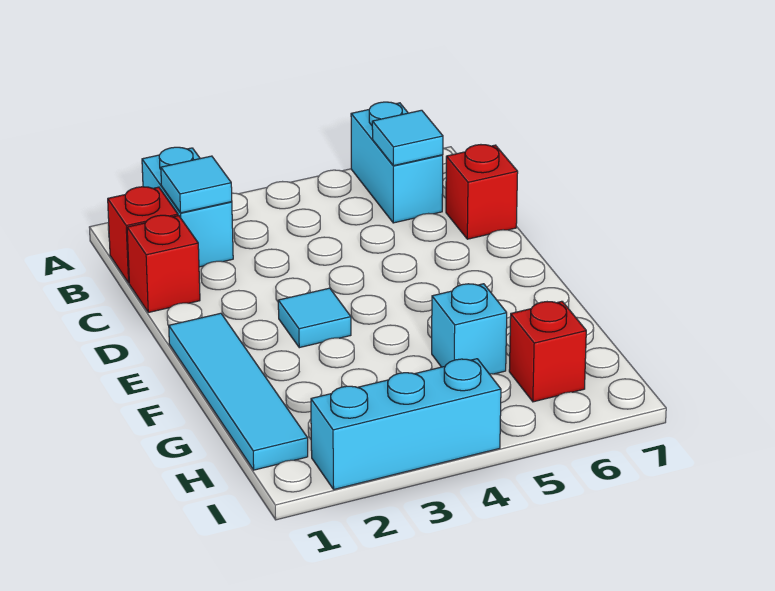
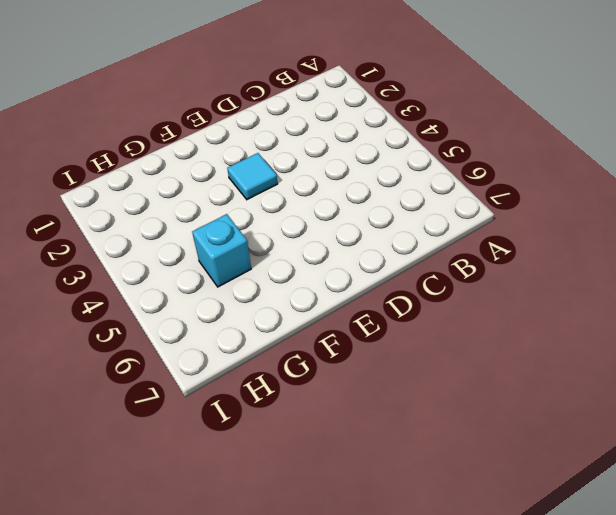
none -> cyan brick A2:B2 level 1
none -> cyan brick A6:B6 level 1
none -> red brick B1 level 1

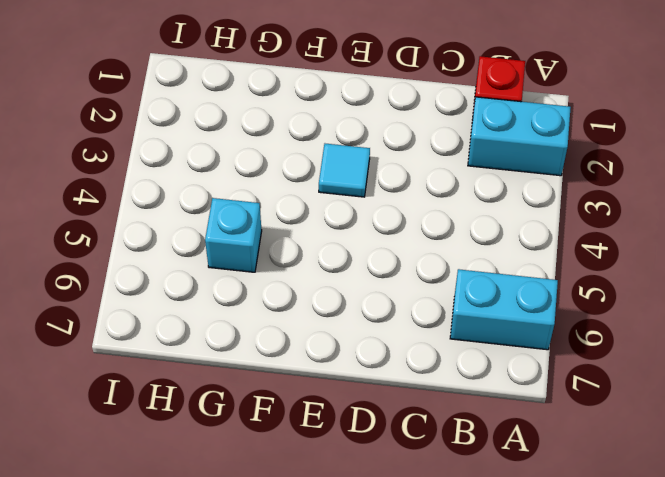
none -> red brick C1 level 1
none -> red brick C7 level 1
none -> cyan tile E1:H1 level 1

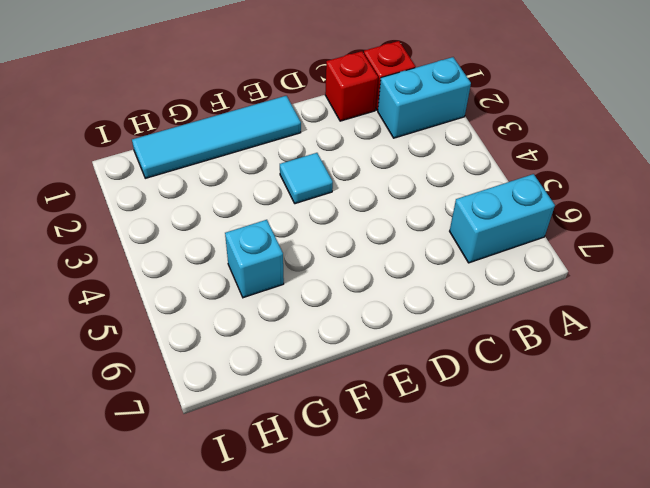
none -> red brick C7 level 1
none -> red brick H6 level 1
none -> cyan brick I2:I4 level 1

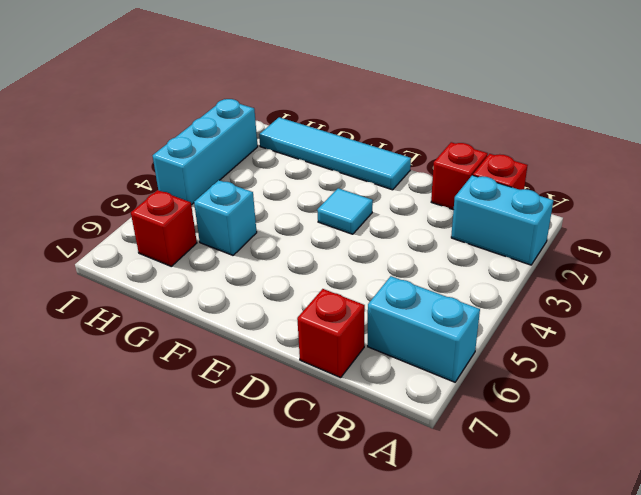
none -> cyan tile B2 level 2
none -> cyan tile B6 level 2

